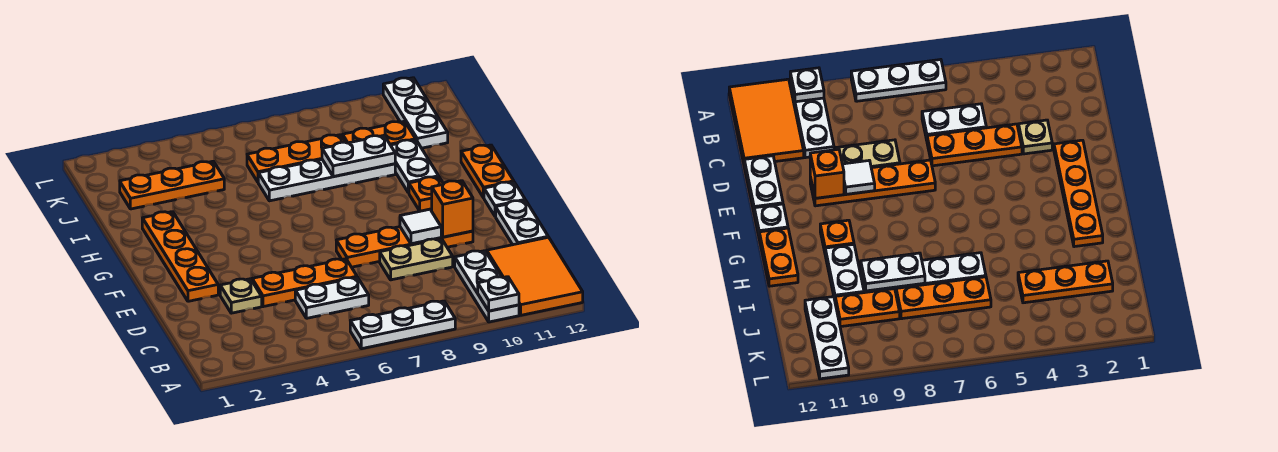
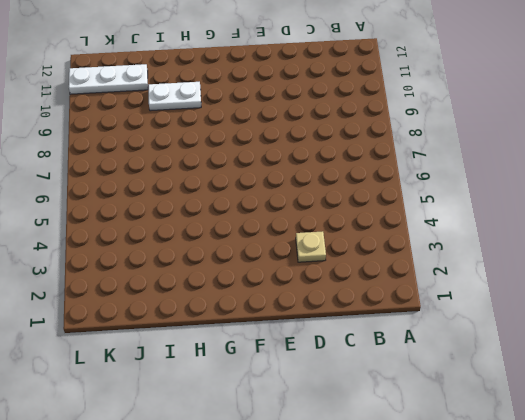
none -> white plate A6:A8 level 1
none -> white plate A10:C10 level 1
none -> orange tile A11:C12 level 1

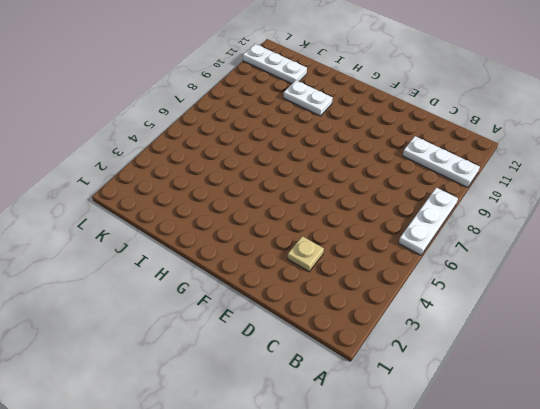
none -> orange tile A11:C12 level 1
none -> white plate C5:C6 level 1
none -> orange plate D4:D6 level 1

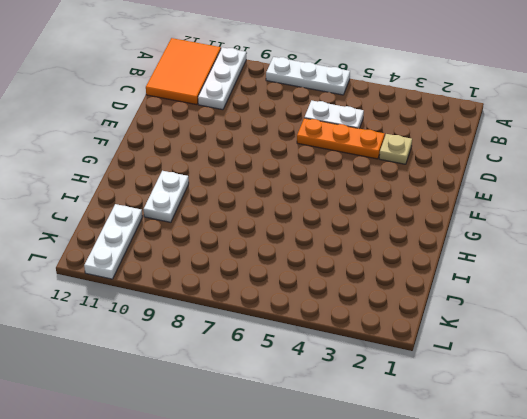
none -> tan plate D8:D9 level 1
none -> white plate D12:E12 level 1
none -> orange plate E2:H2 level 1

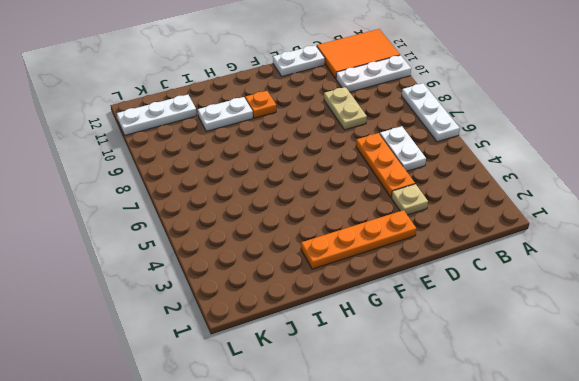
none -> orange plate E7:E10 level 1
none -> white plate F12 level 1
none -> orange plate G12:H12 level 1

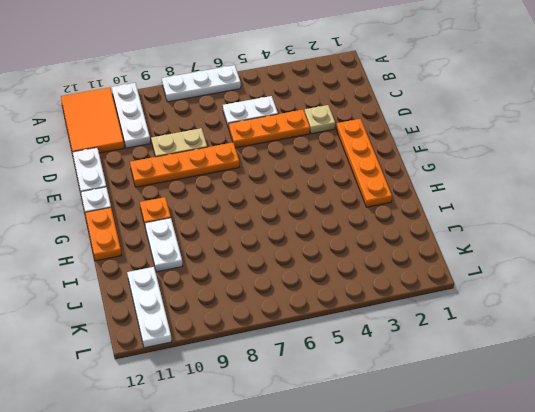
none -> white plate I6:I9 level 1
none -> orange plate J2:J4 level 1
none -> orange plate J6:J8 level 1

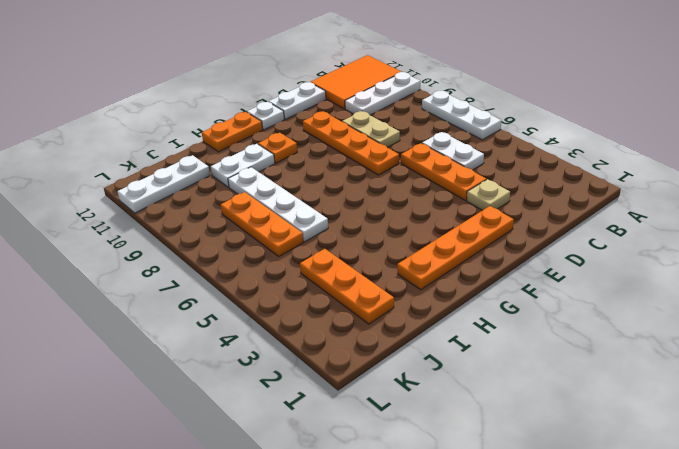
none -> orange plate J9:J10 level 1
none -> white plate A10 level 2
none -> white tile E9 level 2

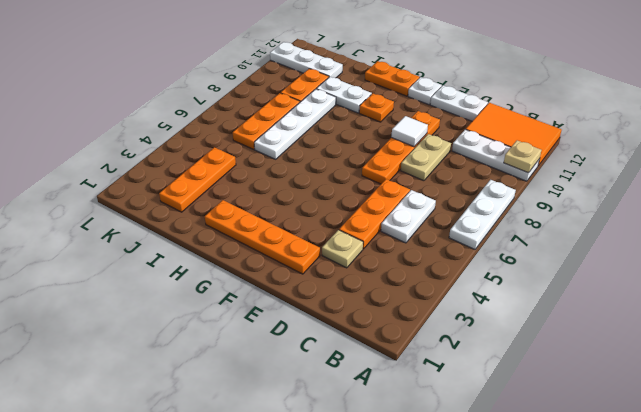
tan plate A10 level 2 -> white plate A10 level 2
none -> orange brick E10 level 2
none -> white plate I8:I9 level 2

